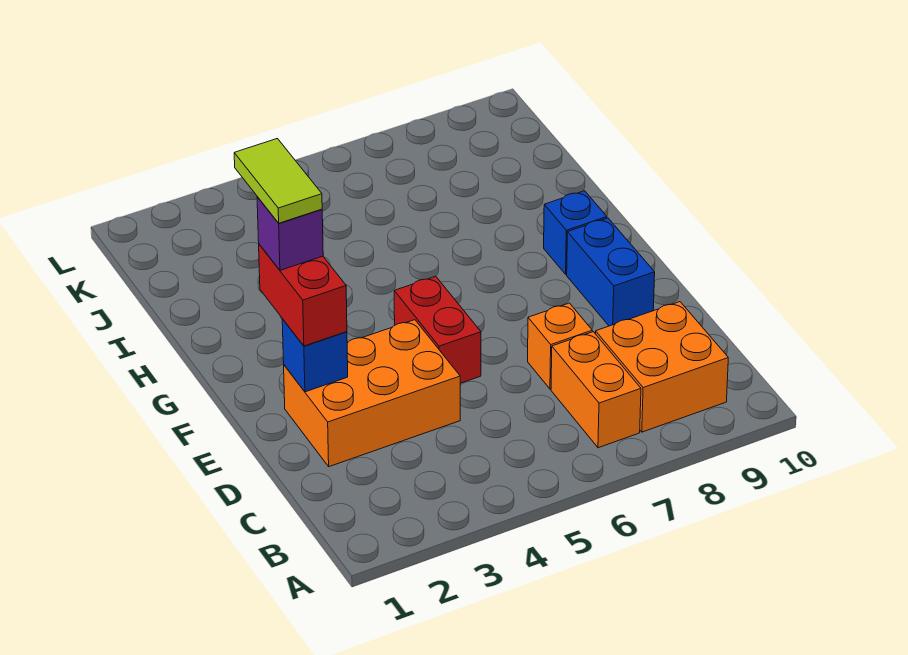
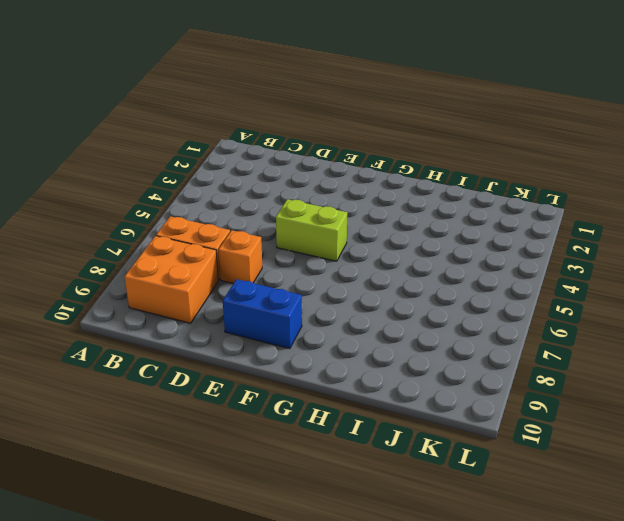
lime brick E5:F5 level 1 -> red brick E5:F5 level 1
none -> orange brick D2:E4 level 1
none -> blue brick G9 level 1

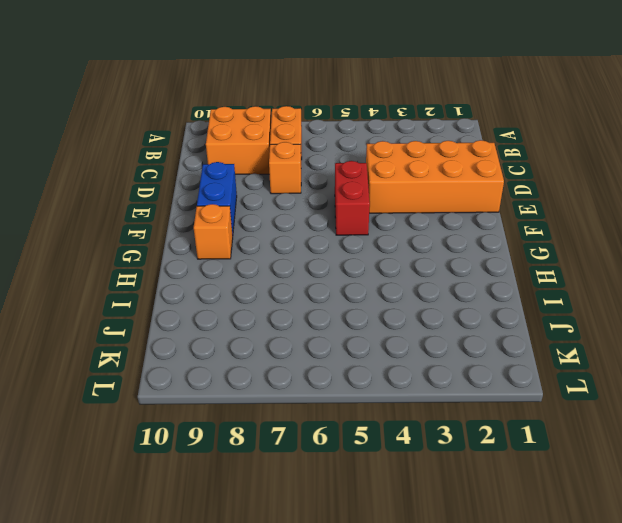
orange brick D1:E4 level 1 -> orange brick D2:E4 level 1
orange brick G9 level 1 -> blue brick G9 level 1
none -> blue brick E2 level 2
none -> red brick E2:F2 level 3

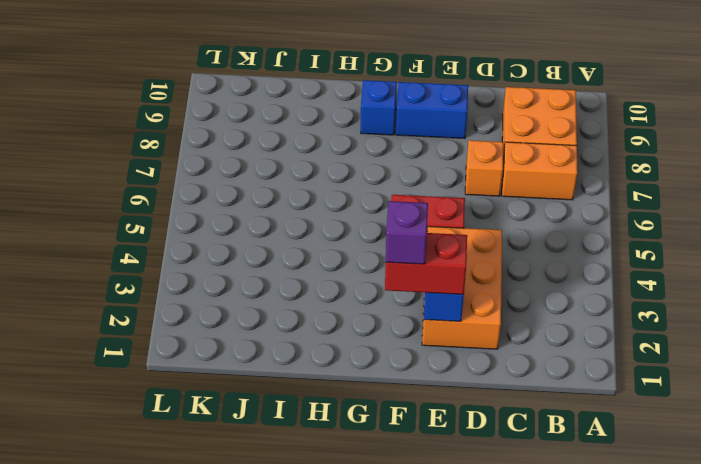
none -> lime tile F2:G2 level 5

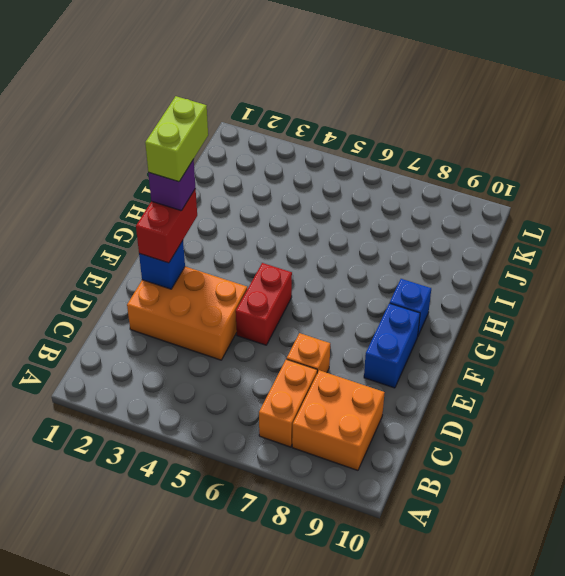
lime brick F2:G2 level 5 -> lime tile F2:G2 level 5

